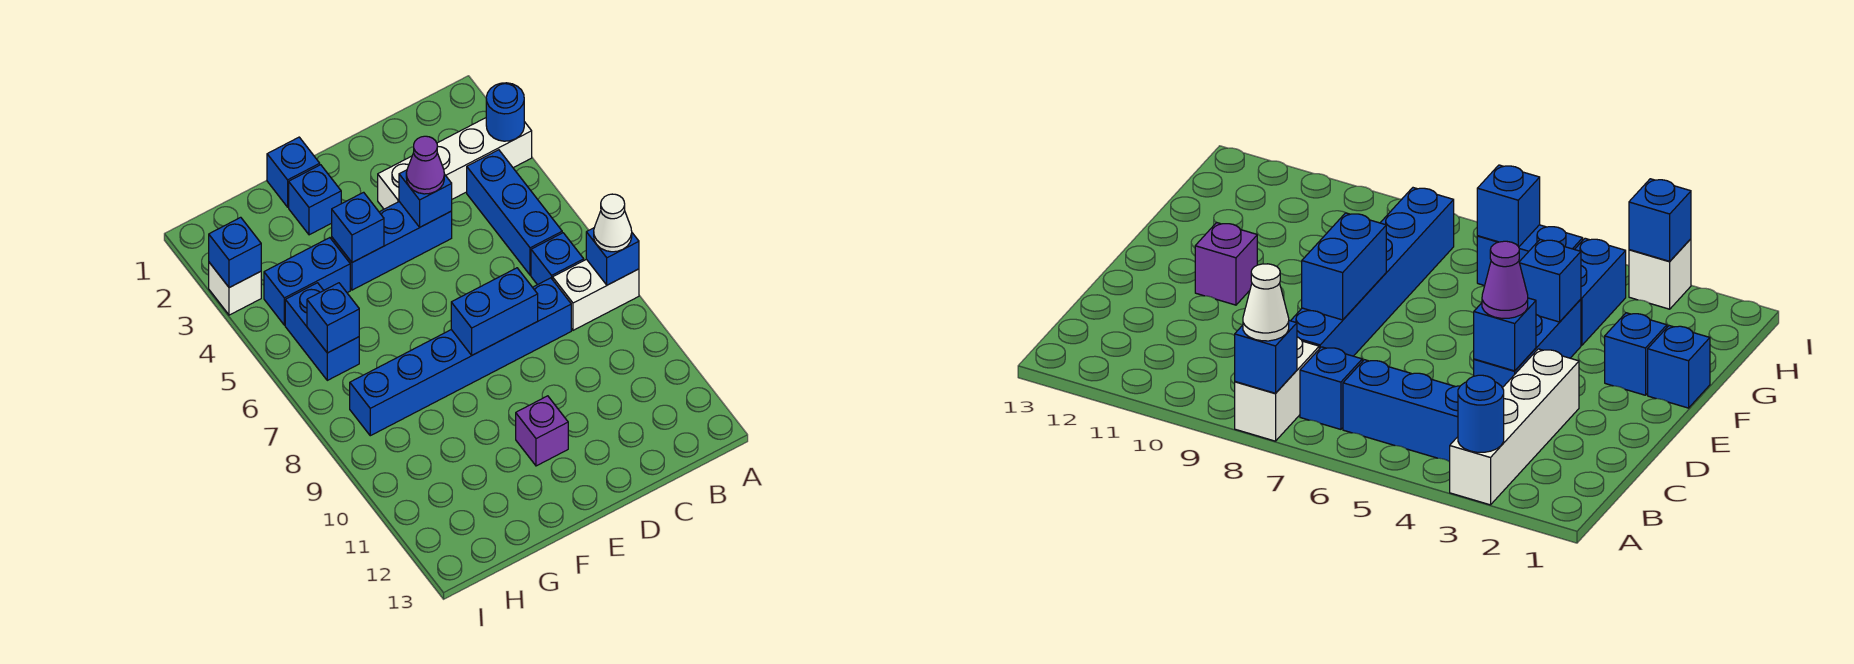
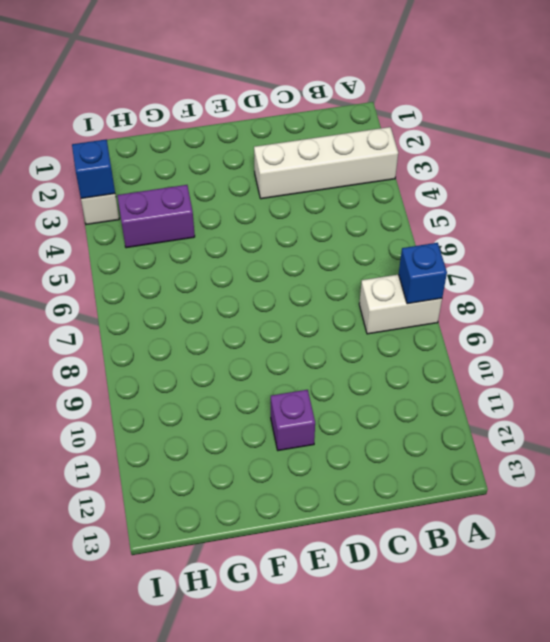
purple brick G4:H4 level 1 -> blue brick G4:H4 level 1
none -> blue brick B4:B6 level 1
none -> blue brick B7 level 1
none -> blue brick C8:H8 level 1

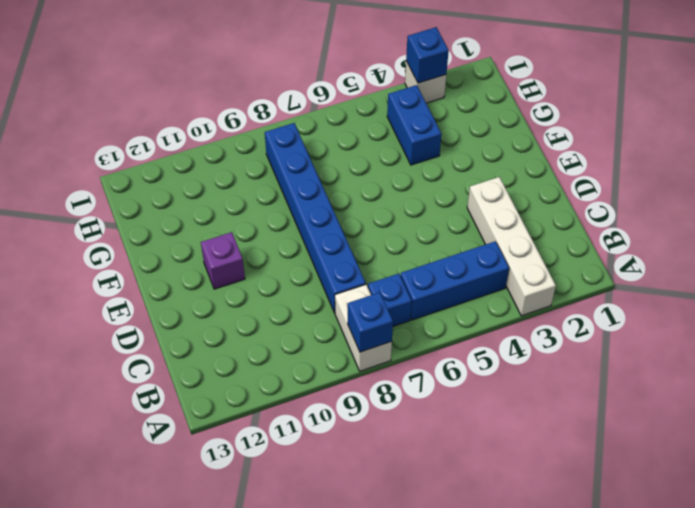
none -> blue brick D4:F4 level 1
none -> blue brick F1 level 1
none -> blue brick F2 level 1

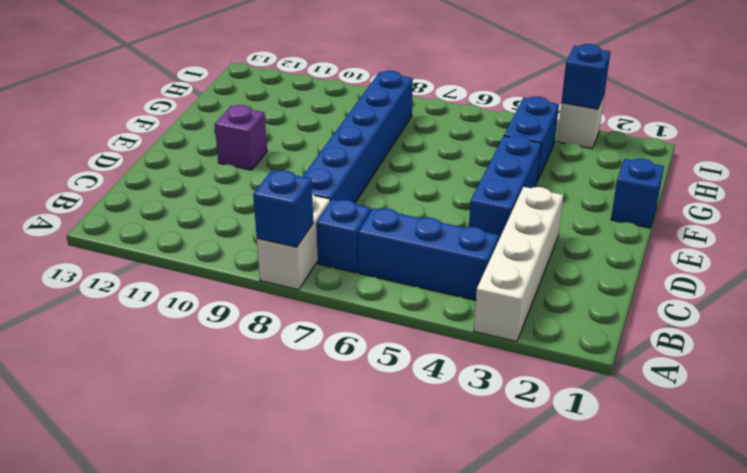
none -> blue brick F2 level 1
none -> blue brick H5:H6 level 1
none -> blue round brick A3 level 2

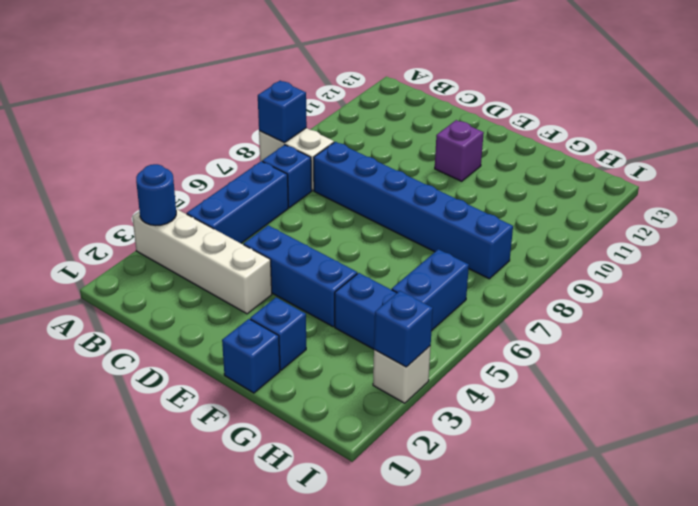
none -> blue brick D4 level 2
none -> blue brick D8:E8 level 2
none -> blue brick F4 level 2

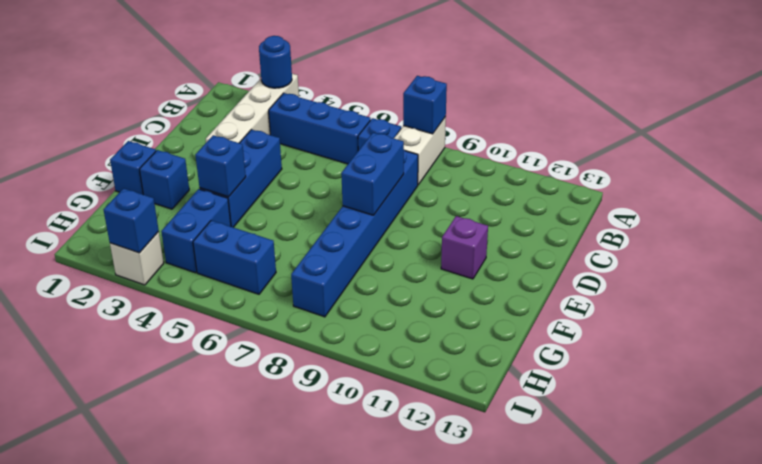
none -> blue brick D4 level 2
none -> blue brick H6 level 2
none -> white cone A8 level 3

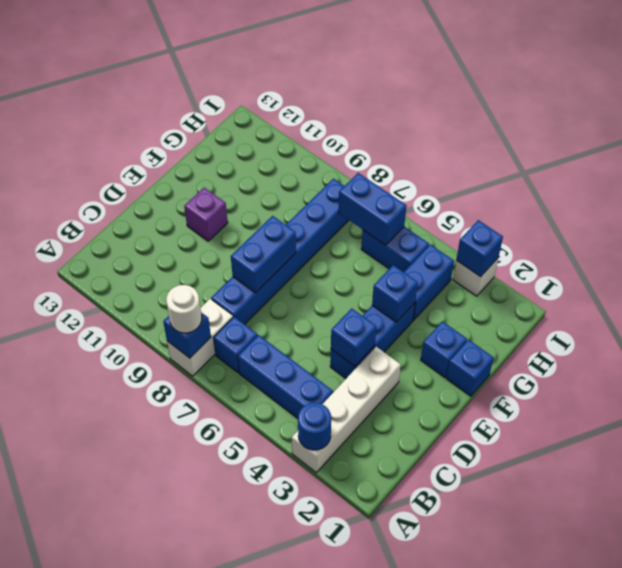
white round brick A8 level 3 -> white cone A8 level 3
blue brick H6:H7 level 2 -> blue brick H6 level 2
none -> purple cone D4 level 3

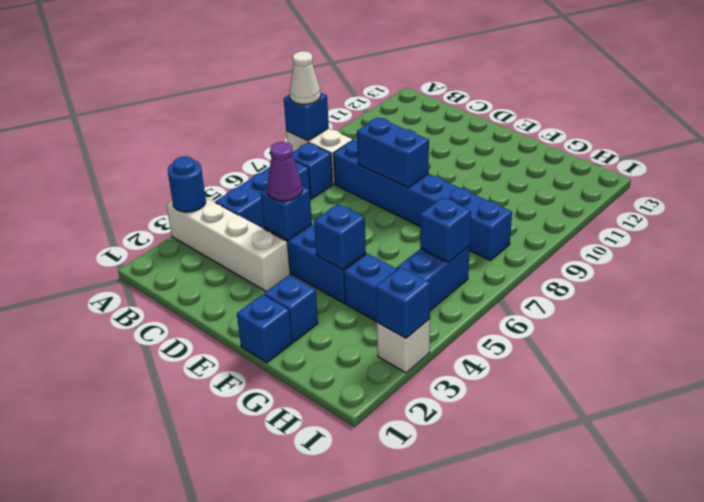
none -> purple brick E11 level 1

